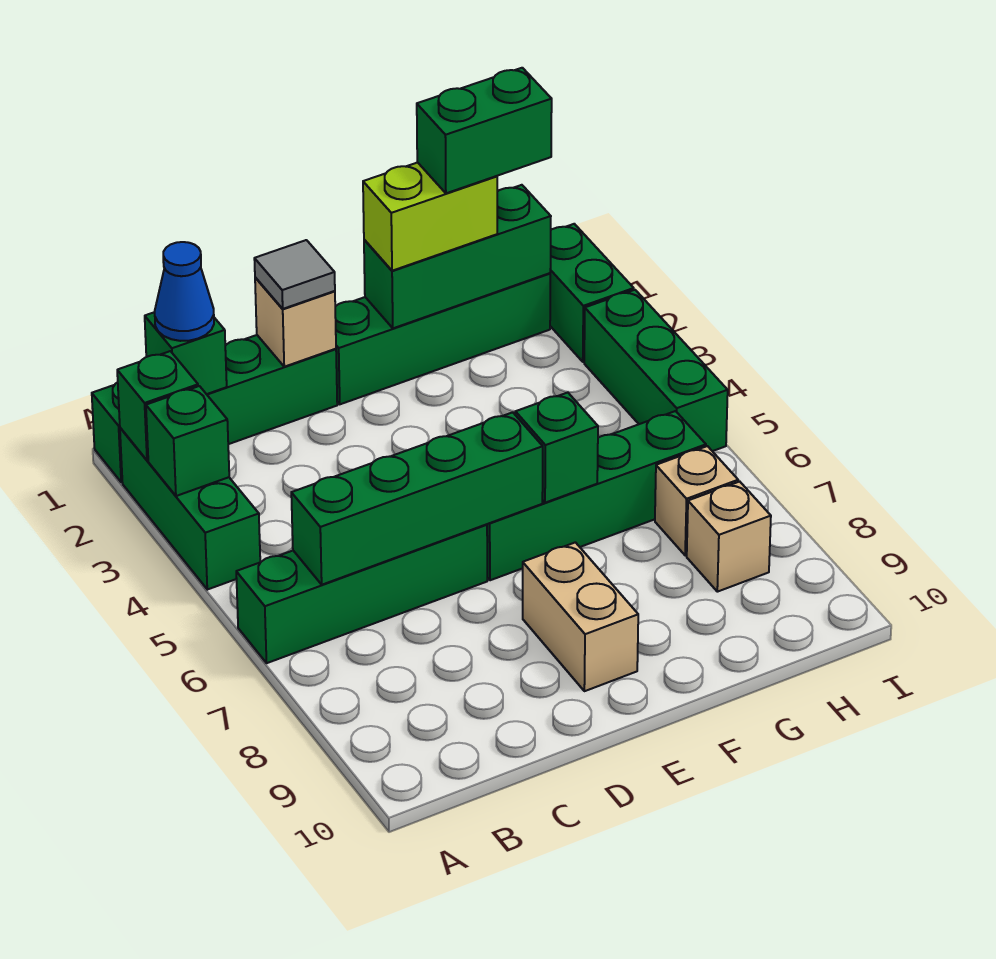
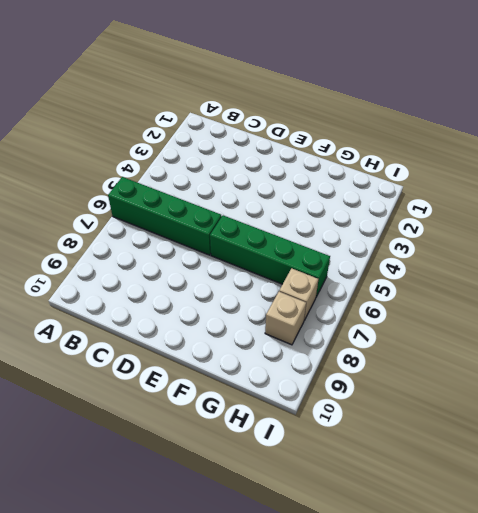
none -> green brick A1:D1 level 1
none -> green brick A2:A4 level 1
none -> green brick E1:H1 level 1

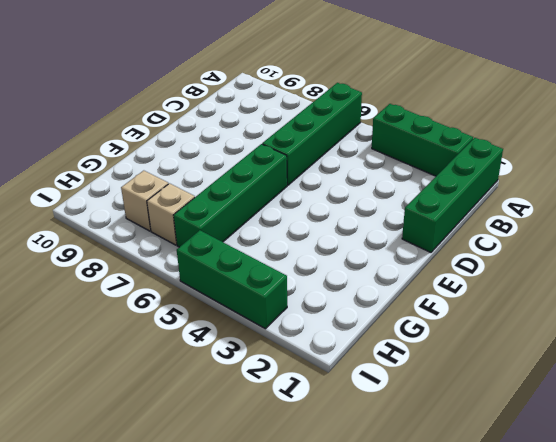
none -> green brick E1:H1 level 1
none -> tan brick E8:E9 level 1
none -> green brick I1:I2 level 1

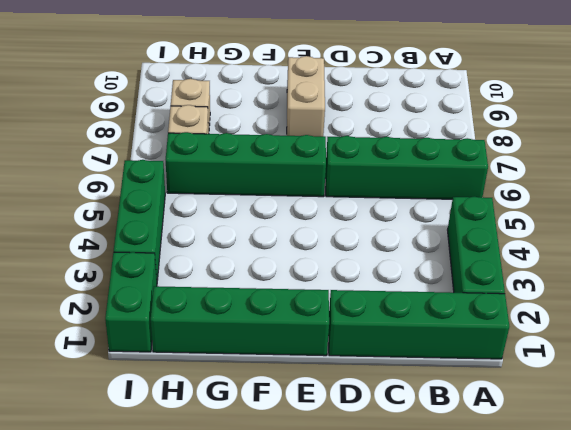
none -> green brick A2 level 2
none -> green brick A3 level 2
none -> green brick B1 level 2

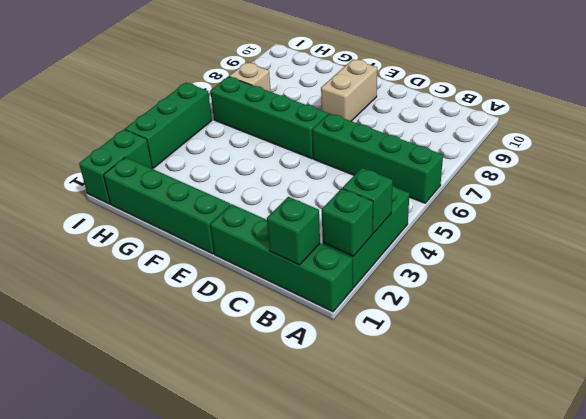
none -> tan brick H8 level 1
none -> green brick B6:E6 level 2
none -> tan brick D1 level 2

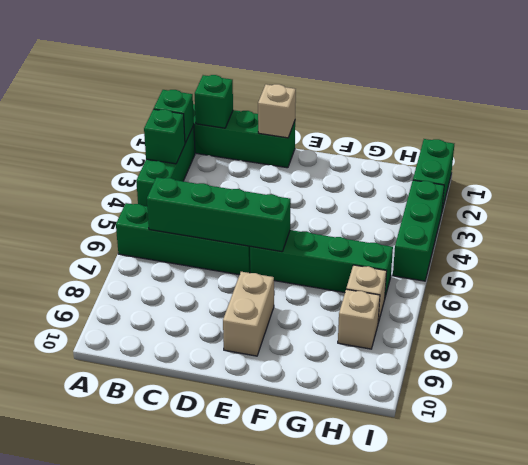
none -> green brick E1:H1 level 1
none -> green brick F1:H1 level 2
none -> green brick F6 level 2

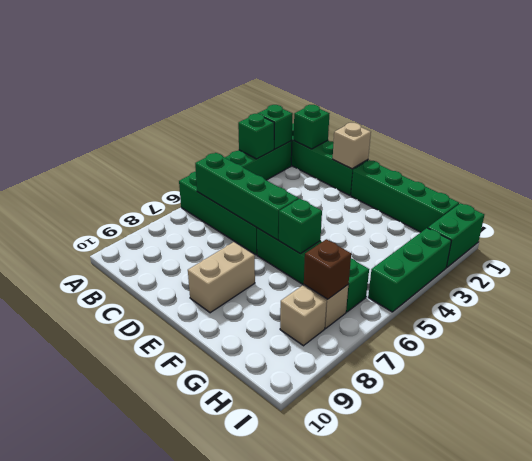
brown brick H7 level 2 -> none
none -> green brick F1:H1 level 2
none -> blue cone B1 level 3
none -> grey tile D1 level 3

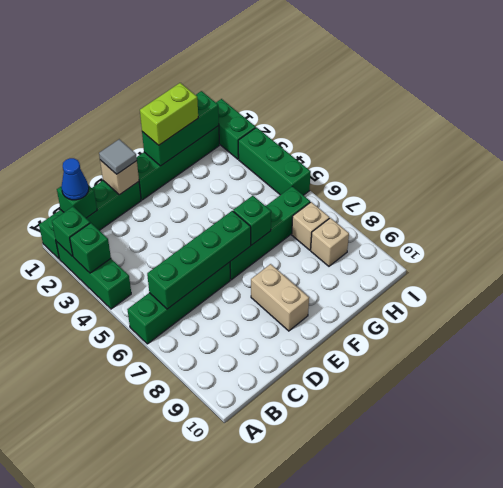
none -> green brick G1:H1 level 4

